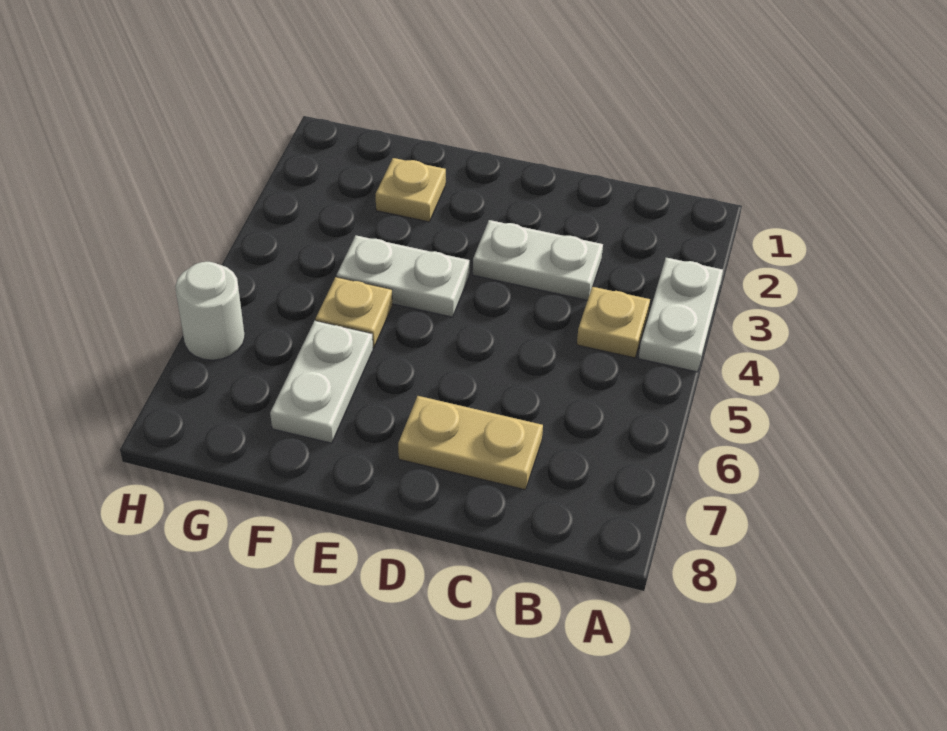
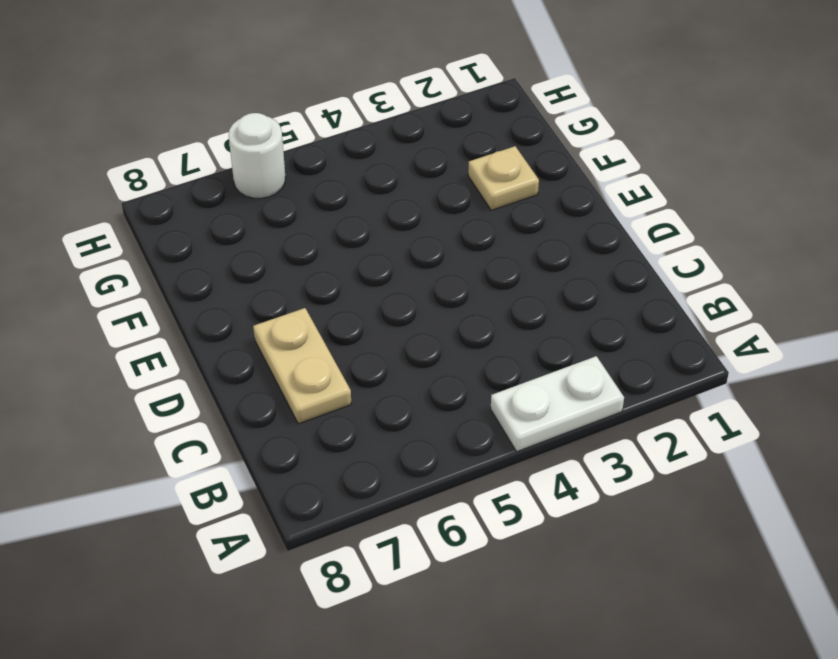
none -> tan plate B4 level 1
none -> white plate C3:D3 level 1

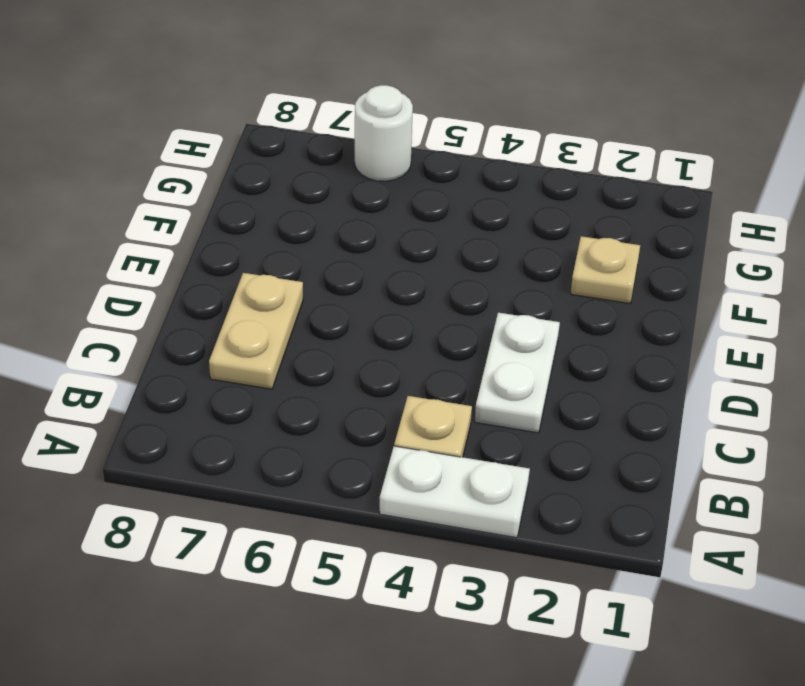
none -> white plate E4:F4 level 1
none -> tan plate F5 level 1

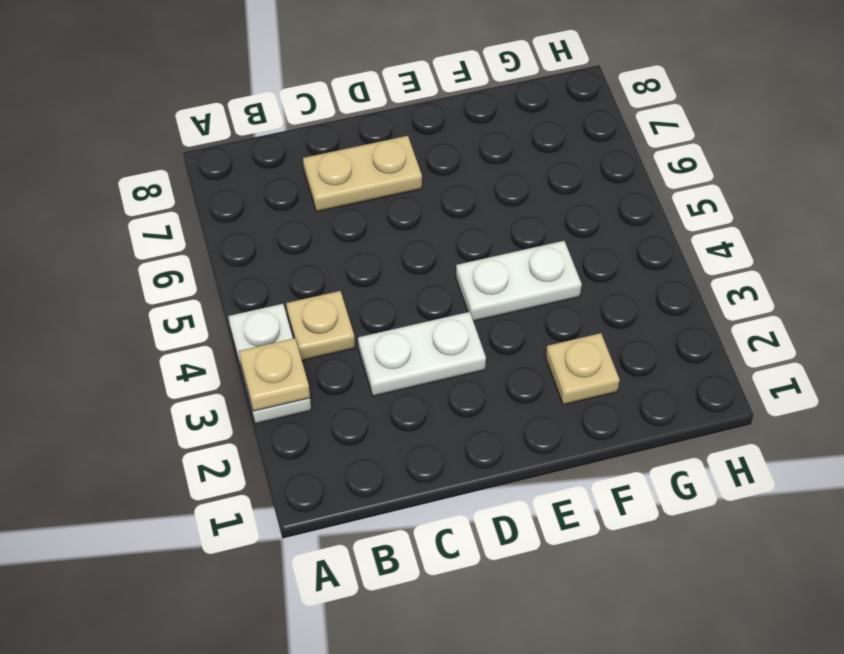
tan plate A3 level 2 -> tan plate F5 level 1
none -> white plate F6:F7 level 1
none -> white round brick H6 level 1

